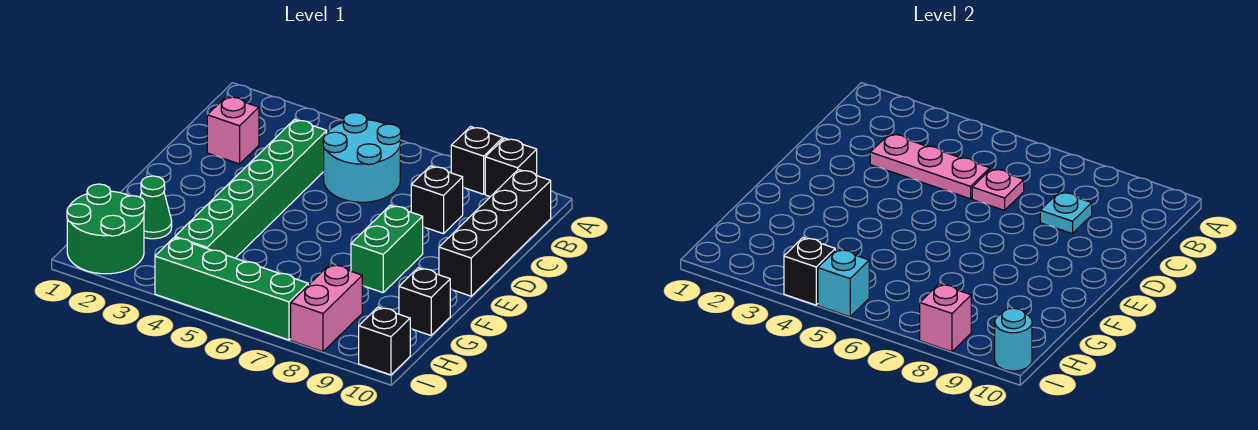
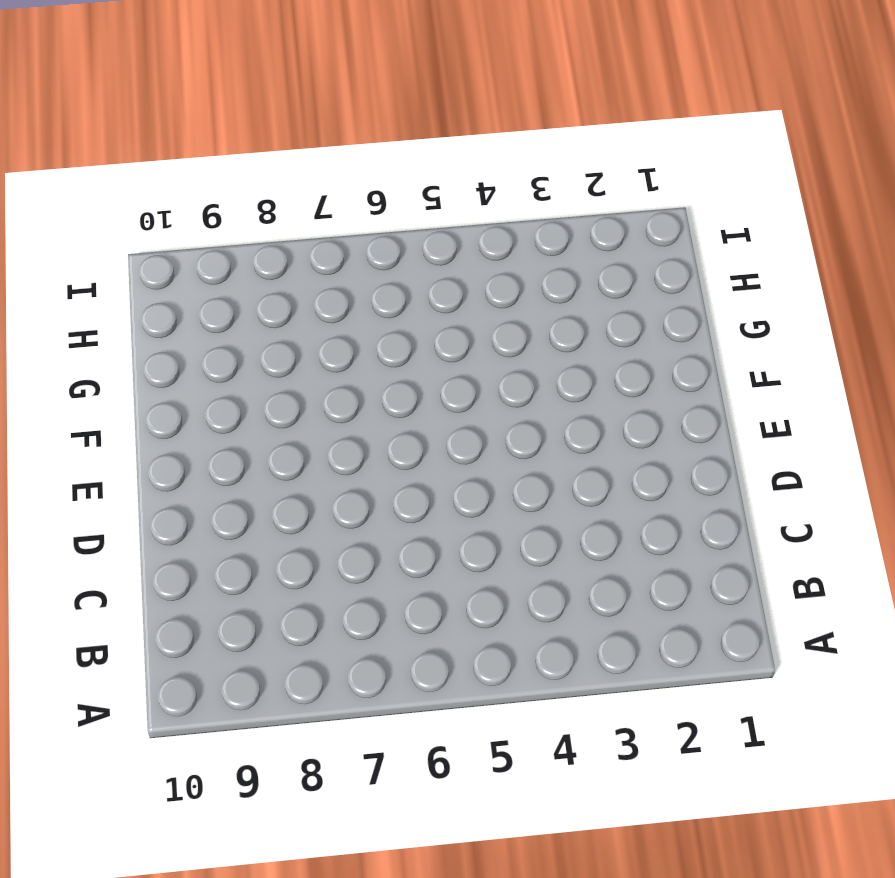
none -> black brick A8 level 1
none -> black brick A9 level 1
none -> cyan round brick B5:C6 level 1

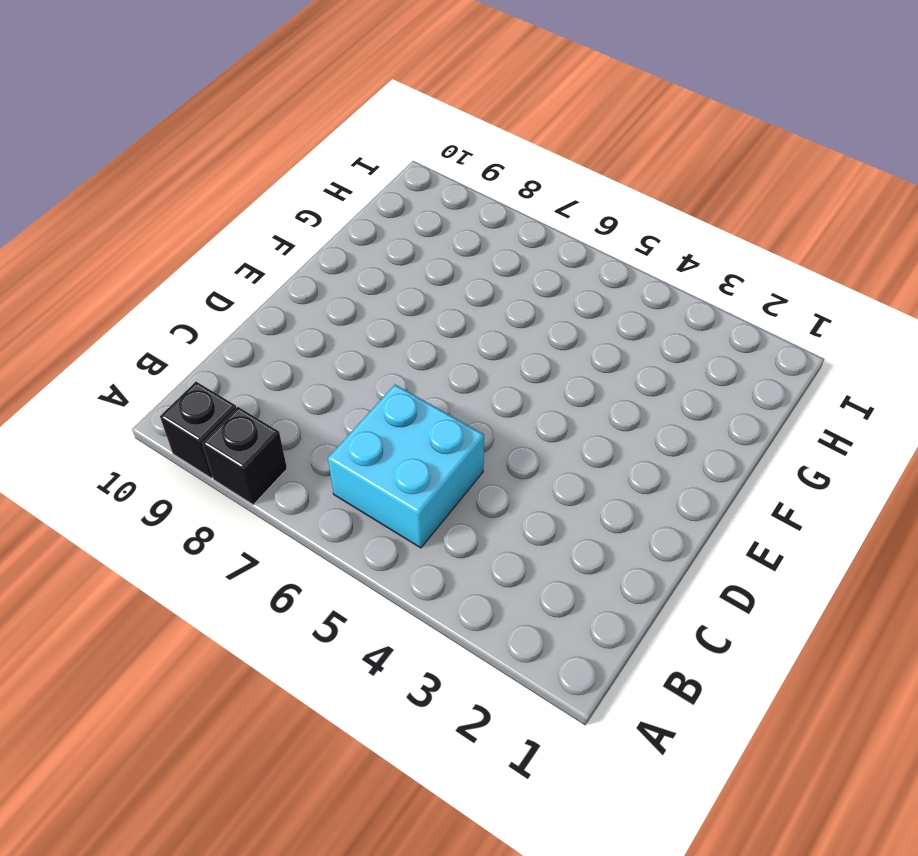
cyan brick B5:C6 level 1 -> cyan round brick B5:C6 level 1
none -> black brick B10:E10 level 1
none -> pink brick C2 level 1
none -> green brick C4:H4 level 1

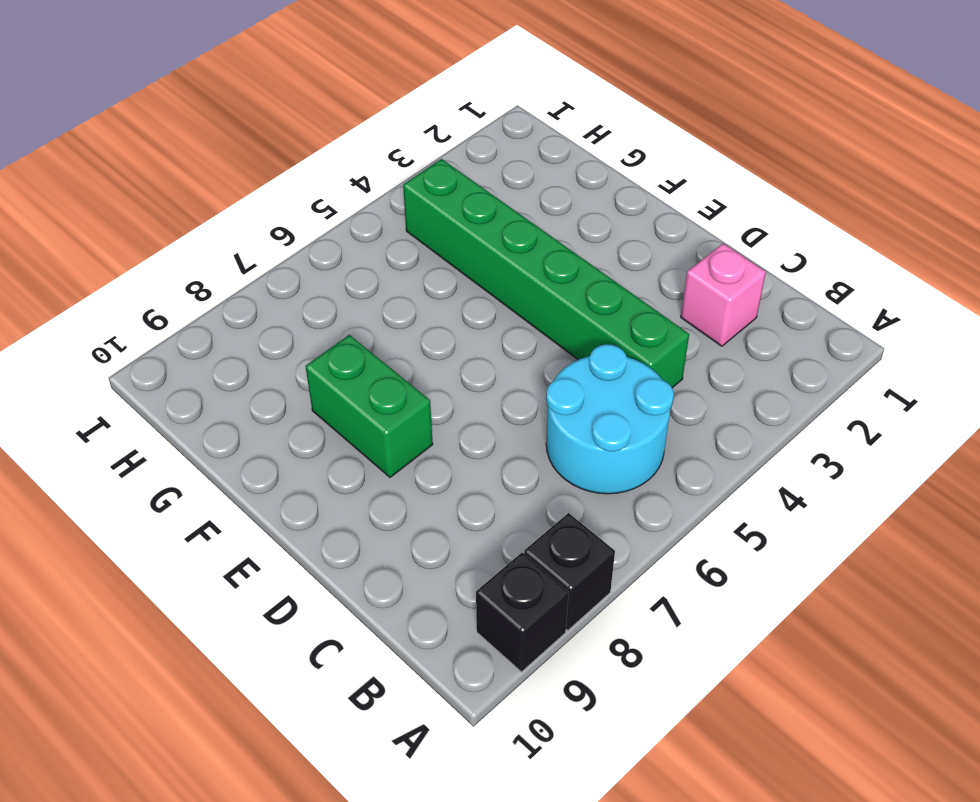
none -> black brick B10:E10 level 1
none -> black brick C8 level 1
none -> green cone G2 level 1

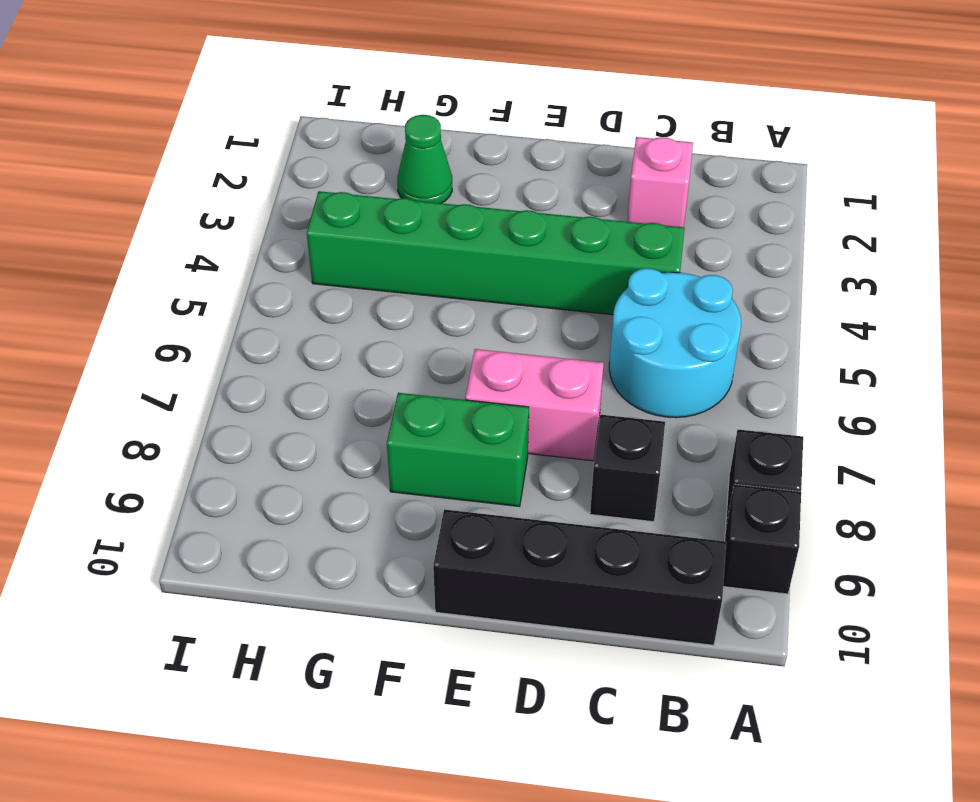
pink brick D7:E7 level 1 -> pink brick H8:I8 level 1
none -> black brick G10 level 1
none -> green round brick H1:I2 level 1
none -> green brick I4:I7 level 1

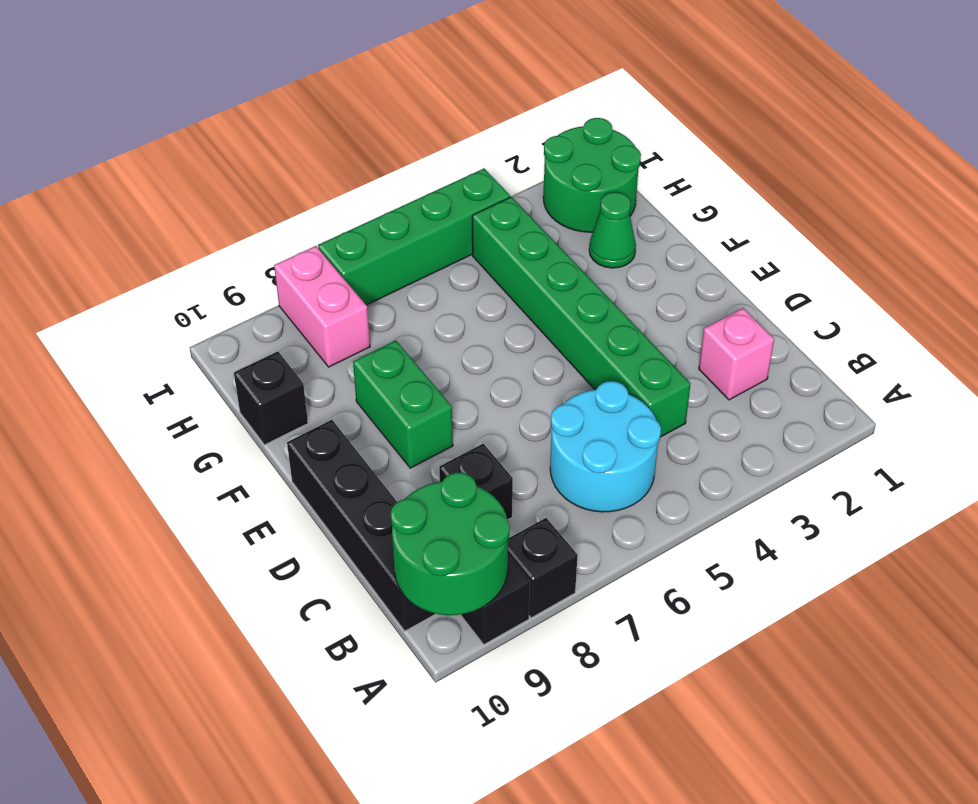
green round brick A9:B10 level 2 -> none
none -> black brick I10 level 1
none -> pink plate C3:C5 level 2
none -> pink plate C6 level 2

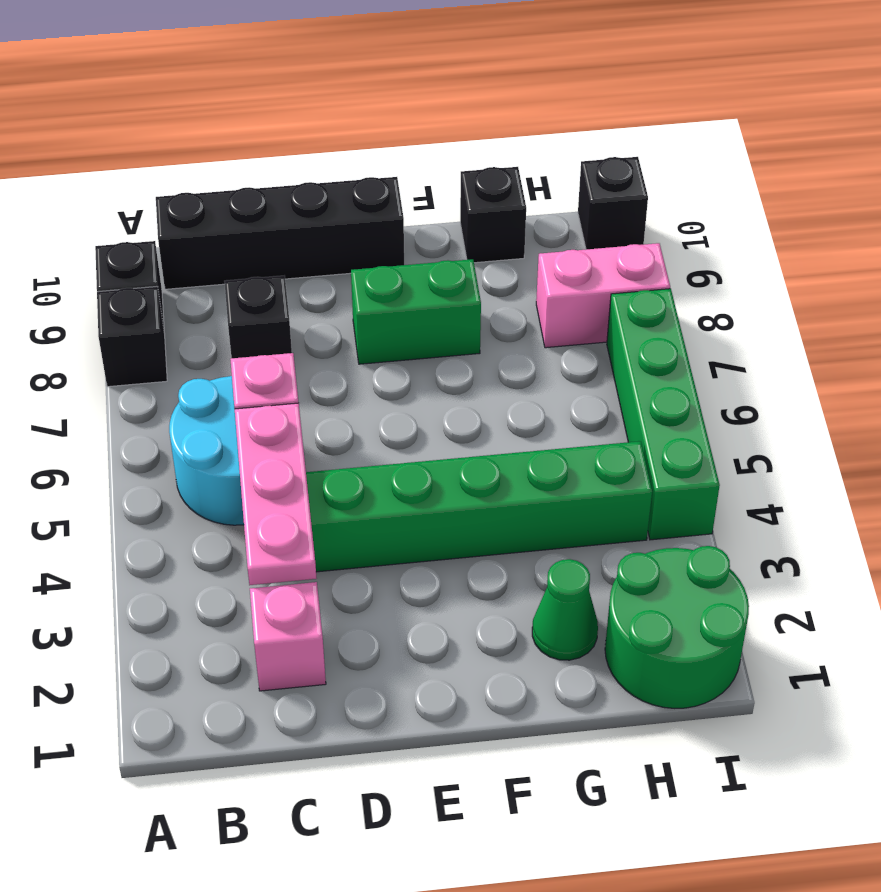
none -> cyan plate C8 level 2
none -> black brick I4 level 2
none -> cyan brick I5 level 2

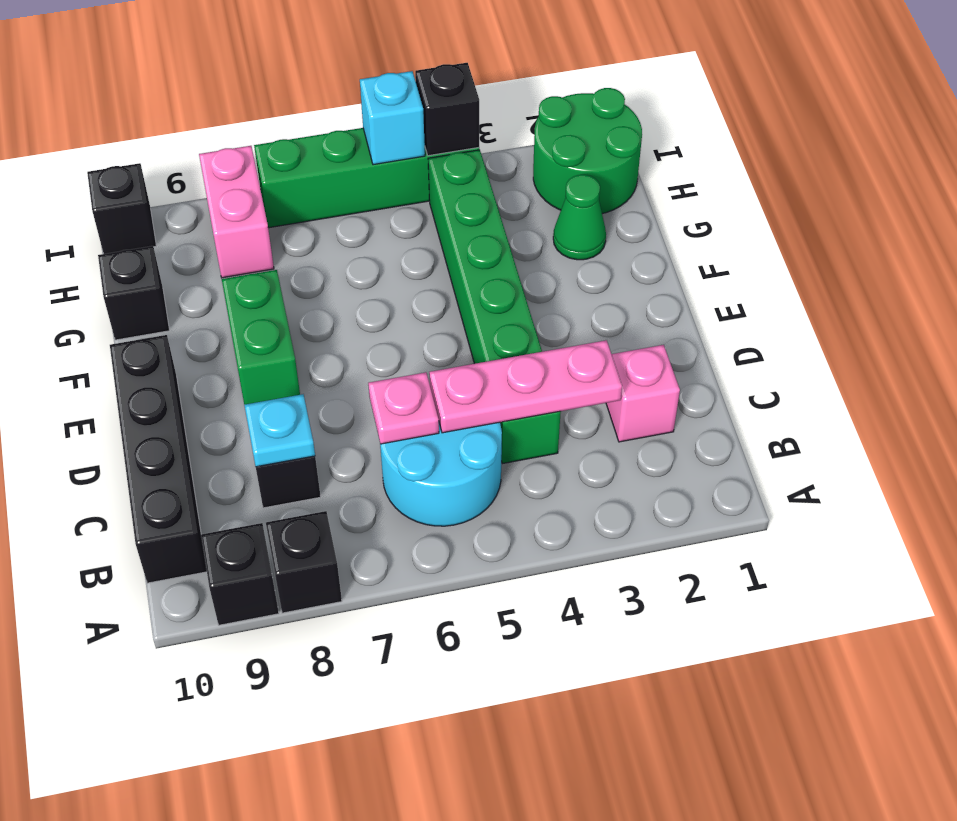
none -> pink brick I8 level 2
none -> cyan round brick I10 level 2

